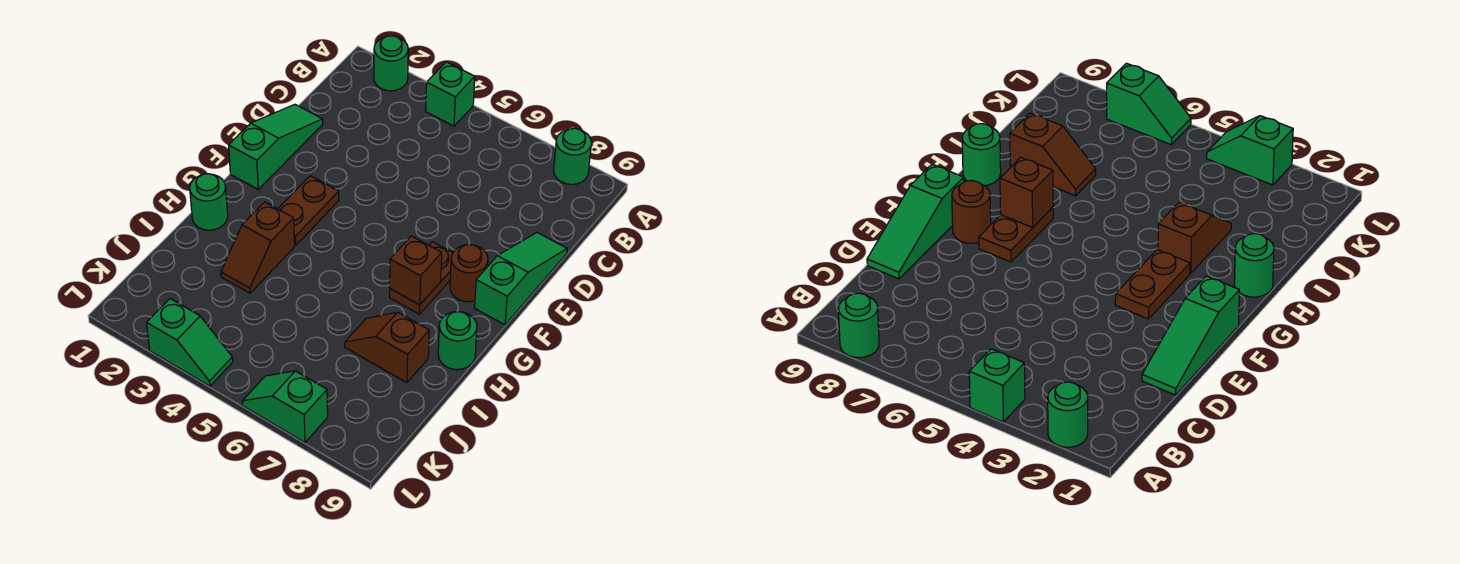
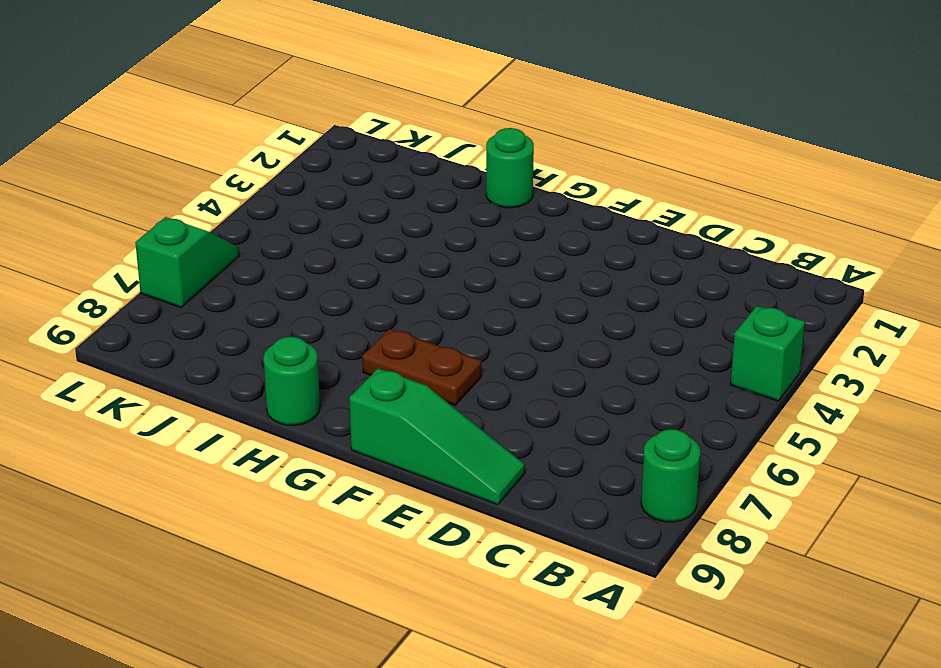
none -> green round brick A2 level 1
none -> green slope D1:F1 level 1 top F
none -> brown plate F3:G3 level 1

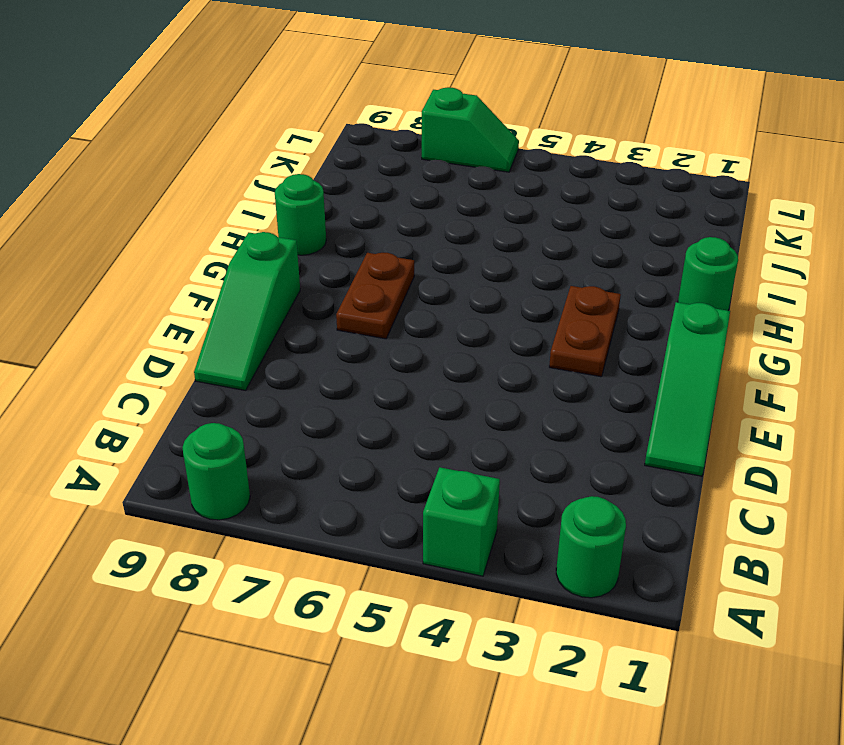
none -> brown round brick F8 level 1
none -> brown slope H3:I3 level 1 top H
none -> brown slope I7:I8 level 1 top 8

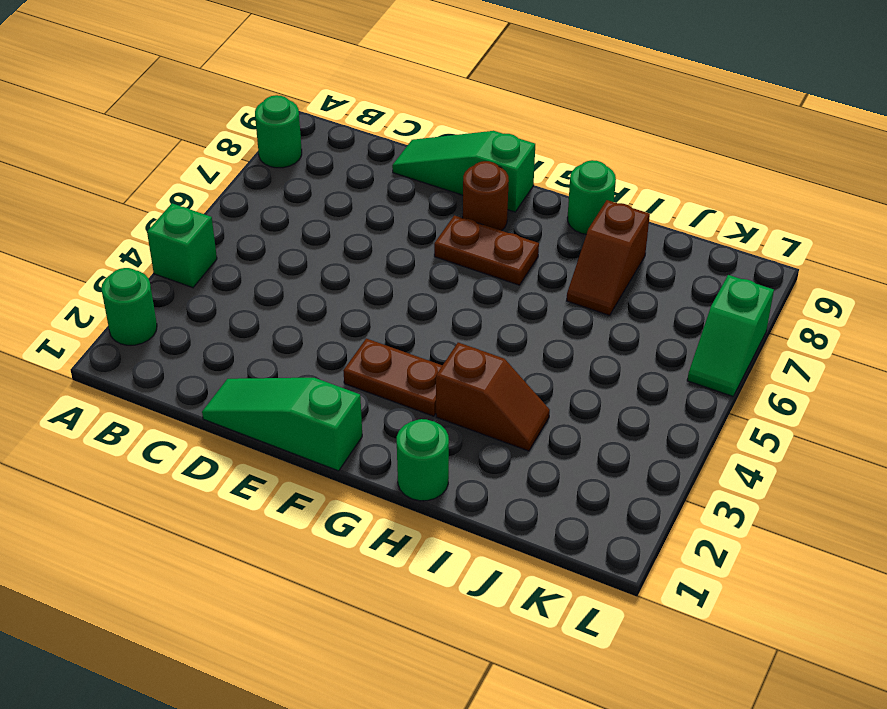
none -> green slope L3:L4 level 1 top 3
none -> brown brick G7 level 2

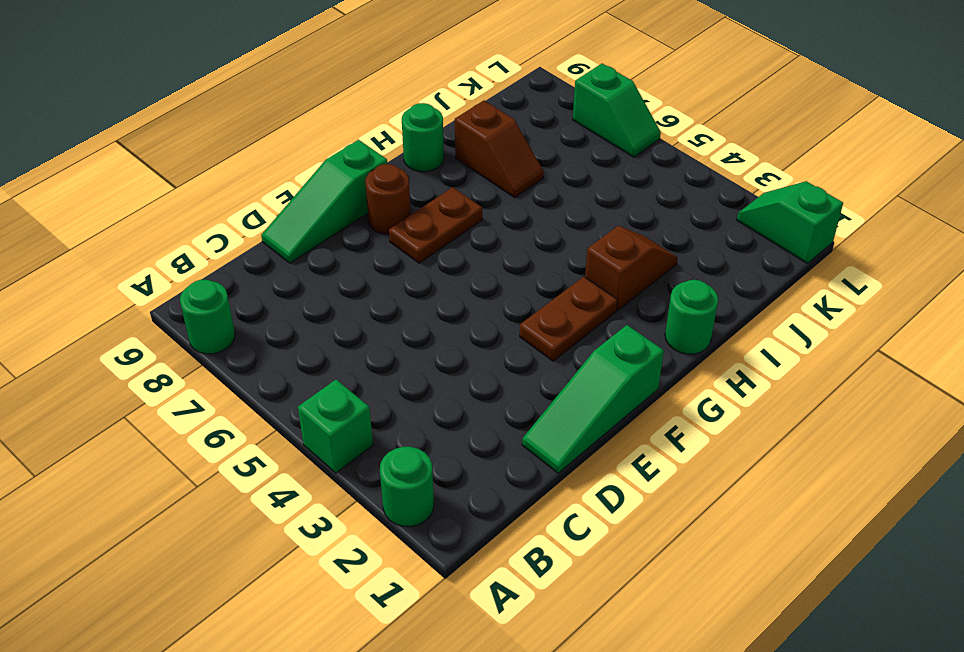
green slope L1:L2 level 1 top 1 -> green slope L3:L4 level 1 top 3
none -> brown brick G7 level 2

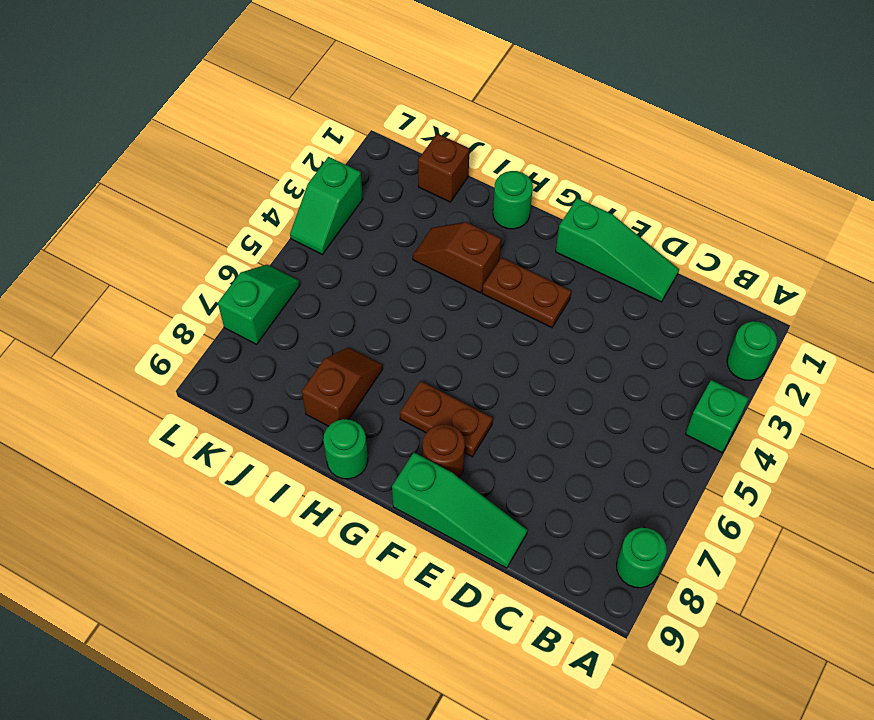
brown brick J1 level 1 -> brown brick G7 level 2

